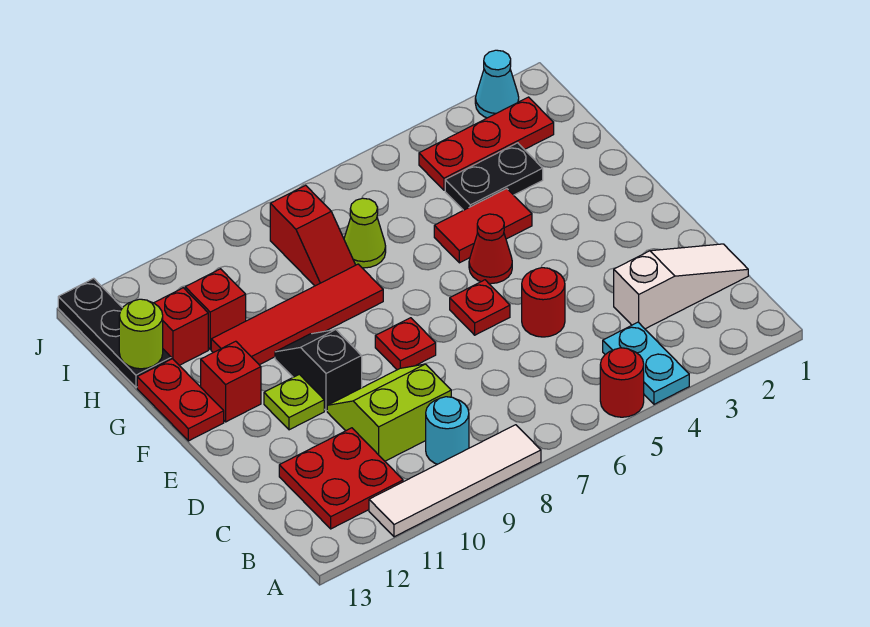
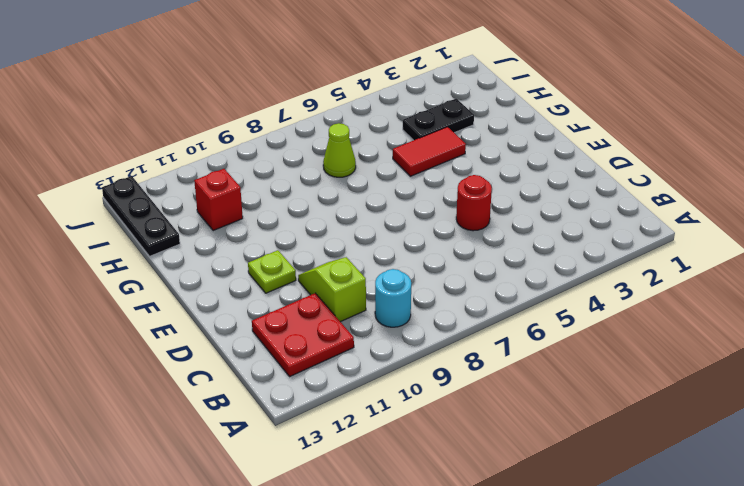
lime slope C10:D10 level 1 top C -> lime slope C9:D10 level 1 top C
none -> cyan plate A4:B4 level 1
none -> red round brick A5 level 1
none -> white tile A8:A11 level 1

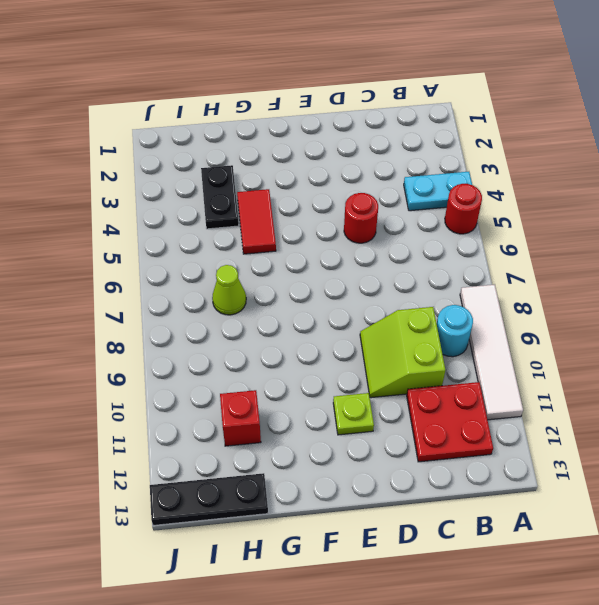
none -> white slope C1:C3 level 1 top 3
none -> red plate E6 level 1
none -> red plate E8 level 1

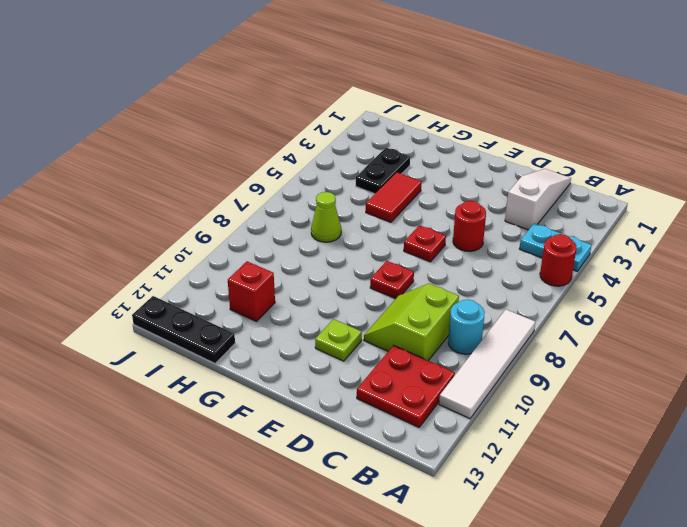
none -> black slope E10:F10 level 1 top E
none -> red cone F5 level 1
none -> red brick F12 level 1

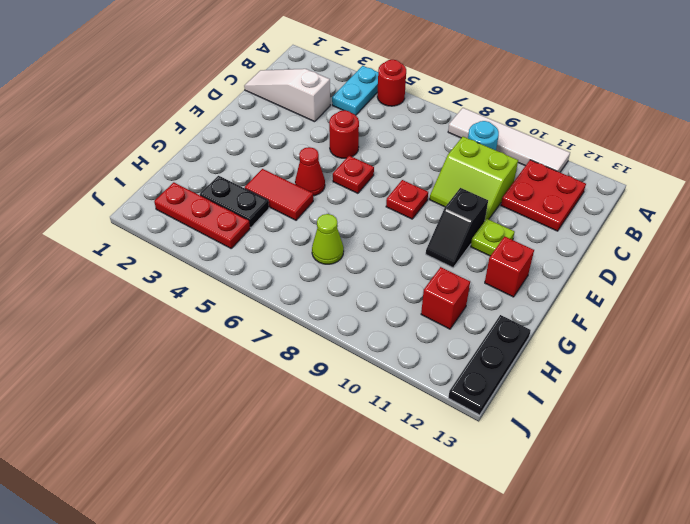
none -> red plate F13:G13 level 1
none -> red tile G8:G11 level 1
none -> red slope H8:I8 level 1 top I

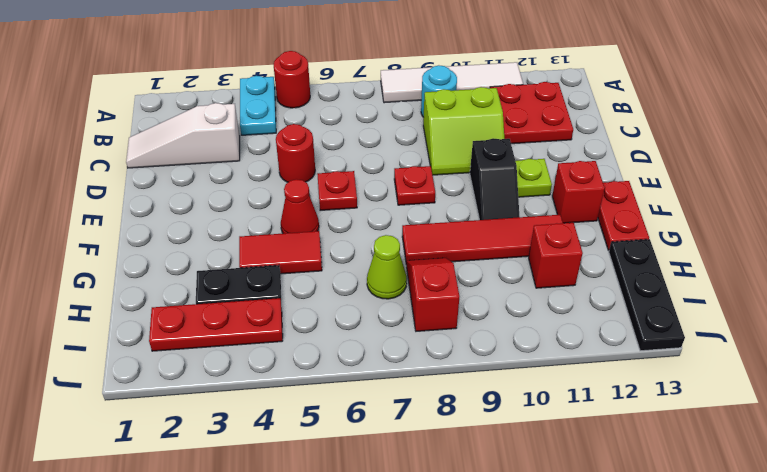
none -> red brick H12 level 1
none -> cyan cone J2 level 1
none -> lime round brick H13 level 2

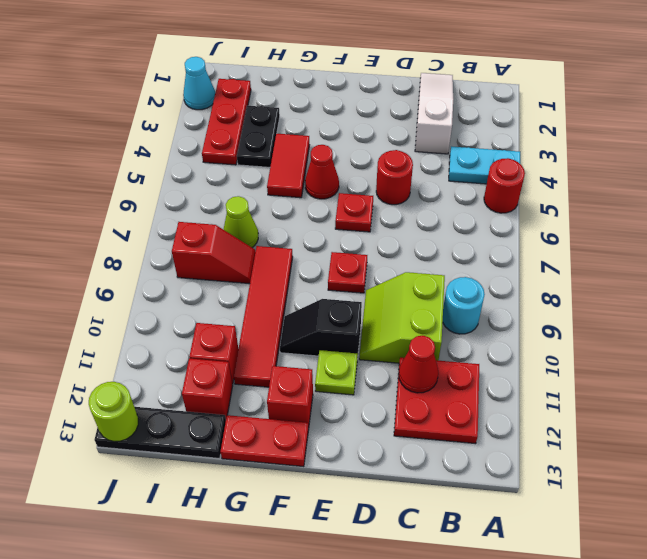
red cone C11 level 2 -> none
lime round brick J13 level 2 -> lime round brick H13 level 2
none -> white tile A8:A11 level 1

